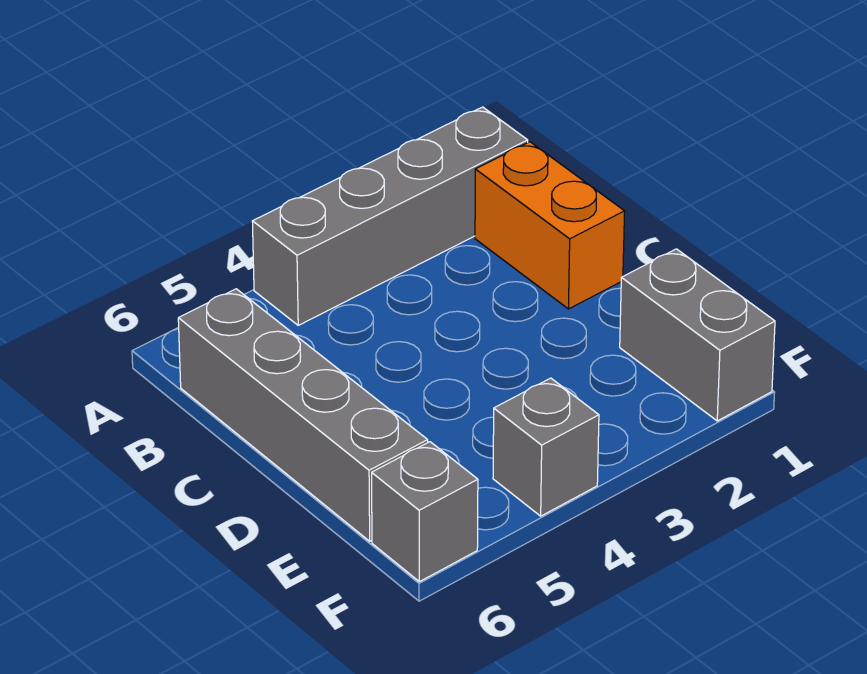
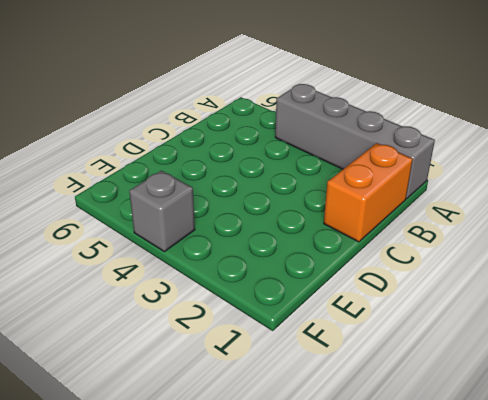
none -> grey brick B6:E6 level 1
none -> grey brick E1:F1 level 1

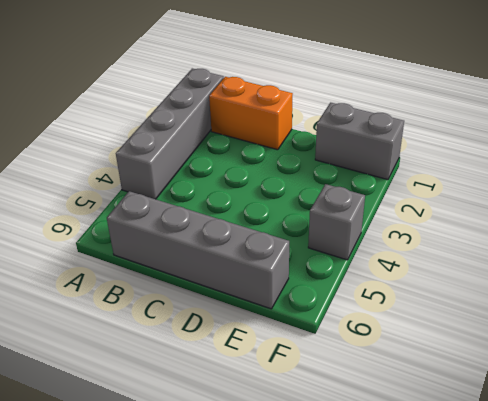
none -> grey brick F6 level 1

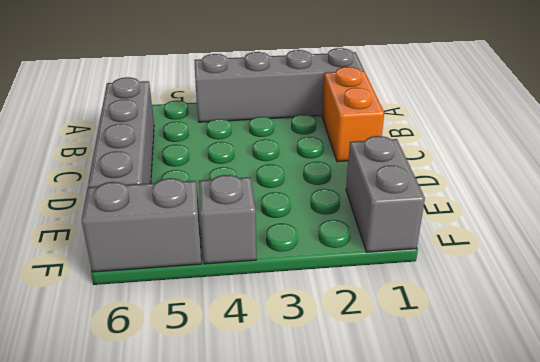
grey brick F5:F6 level 1 -> grey brick F6 level 1

